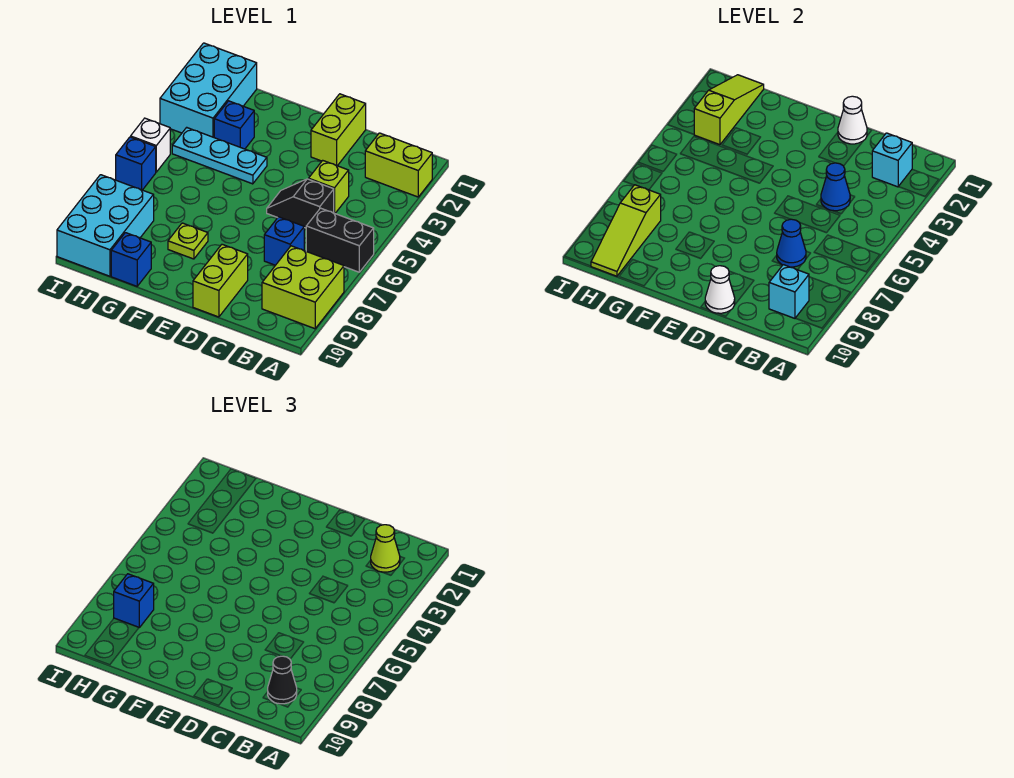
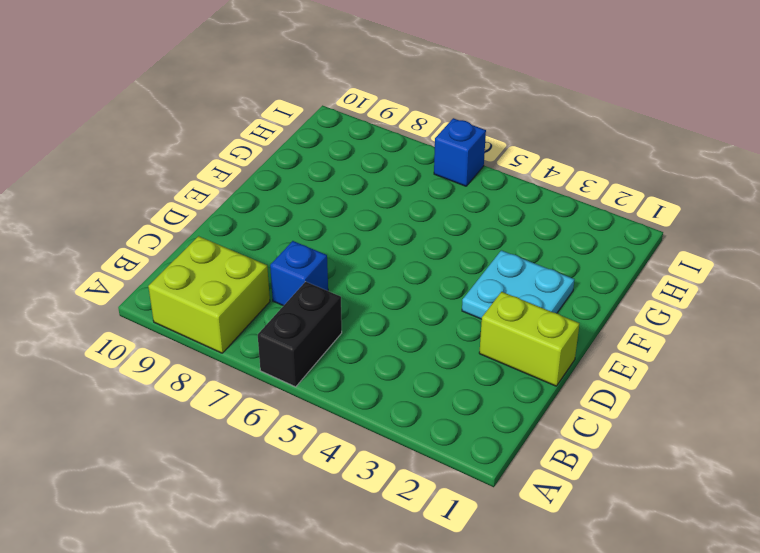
cyan plate E2:F3 level 1 -> none
none -> lime brick A2:B2 level 1
none -> lime brick C4 level 1
none -> black slope C5:D5 level 1 top C

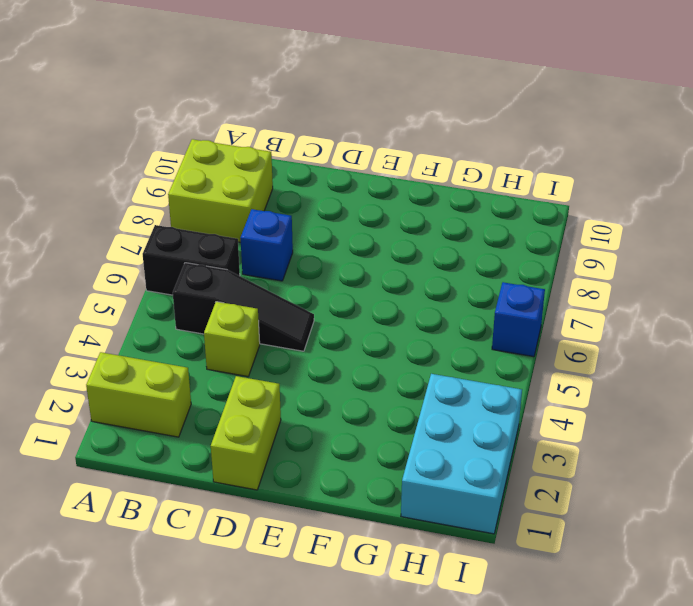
black slope B5:D5 level 1 top B -> black slope C5:D5 level 1 top C
none -> lime brick D9:D10 level 1
none -> cyan plate F4:H4 level 1
none -> lime plate F8 level 1

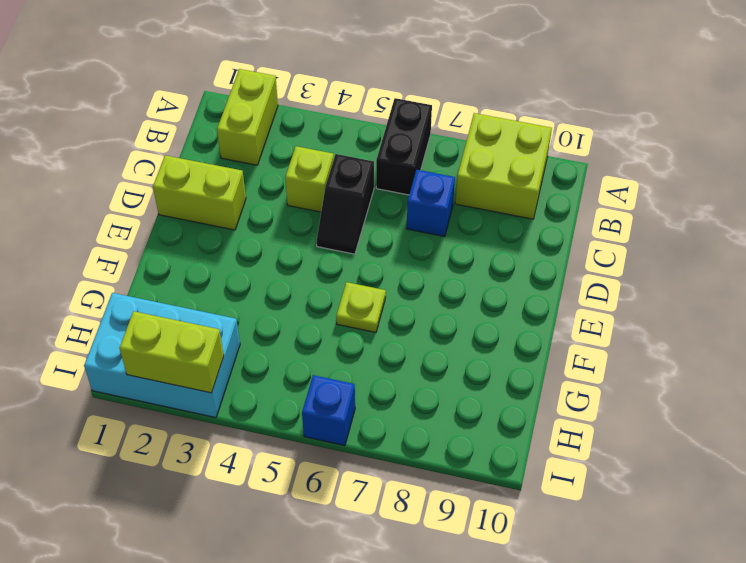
lime plate F6 level 1 -> lime plate F8 level 1
lime brick I2:I3 level 2 -> lime brick D9:D10 level 1
none -> cyan plate F4:H4 level 1
none -> blue brick G3 level 1
none -> blue brick G10 level 1

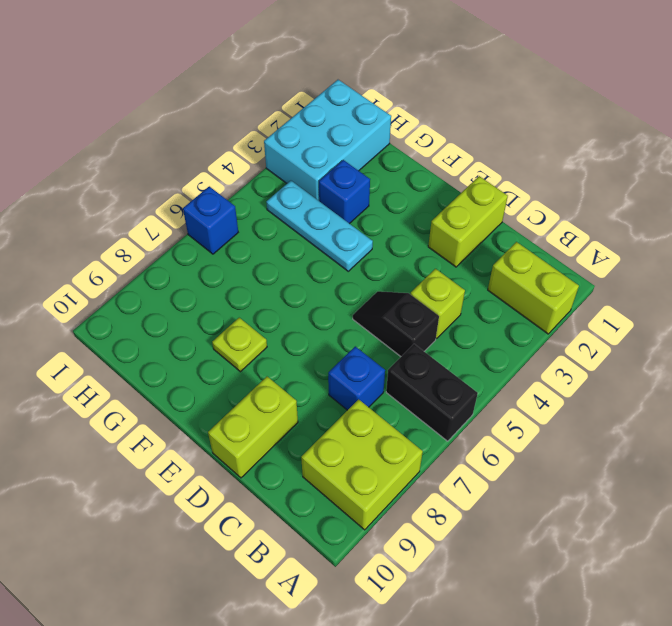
none -> blue brick G10 level 1
none -> cyan brick H8:I10 level 1
none -> white brick I5 level 1

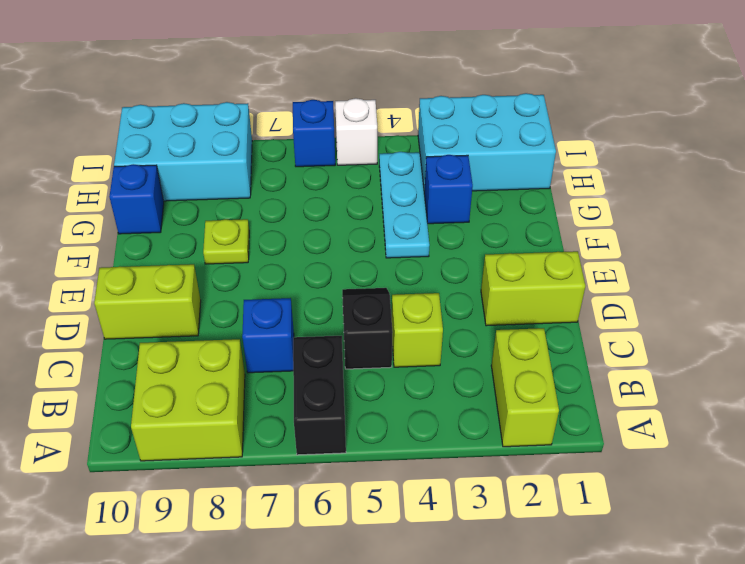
none -> cyan brick B2 level 2
none -> cyan brick B9 level 2
none -> blue cone C4 level 2

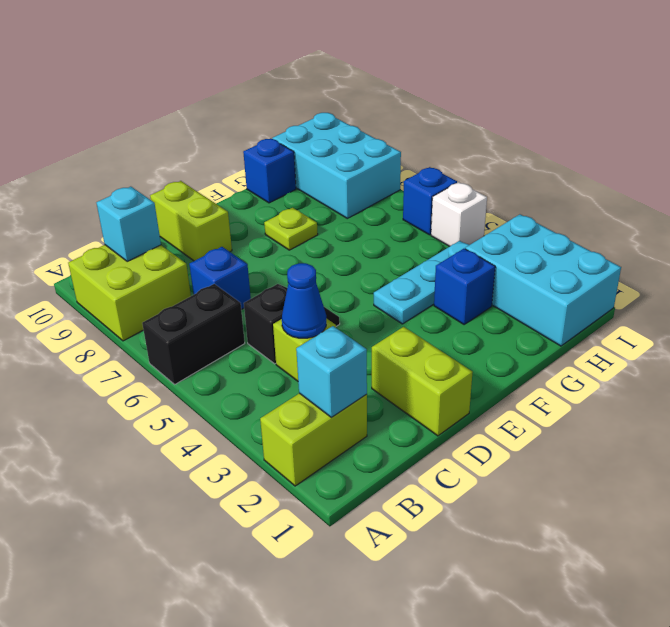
none -> blue cone C7 level 2
none -> white cone D1 level 2
none -> white cone D10 level 2

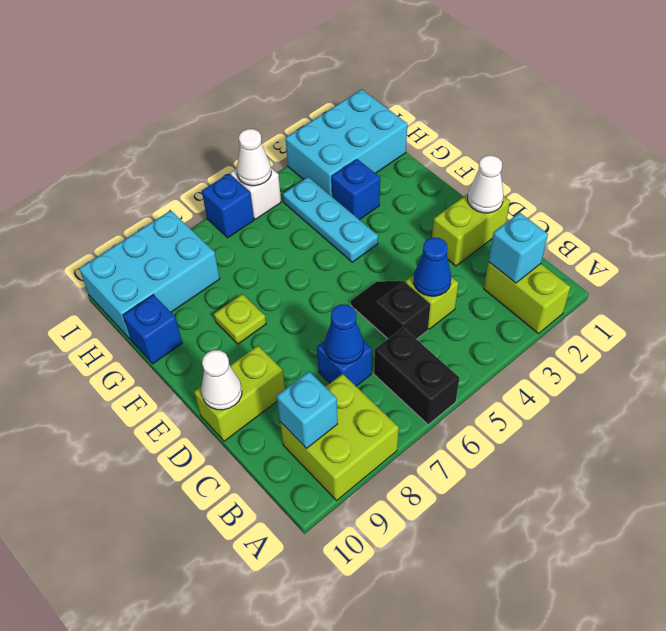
white cone I5 level 2 -> none
none -> lime slope H1:H3 level 2 top 3
none -> lime slope H8:H10 level 2 top 8
none -> lime cone B2 level 3

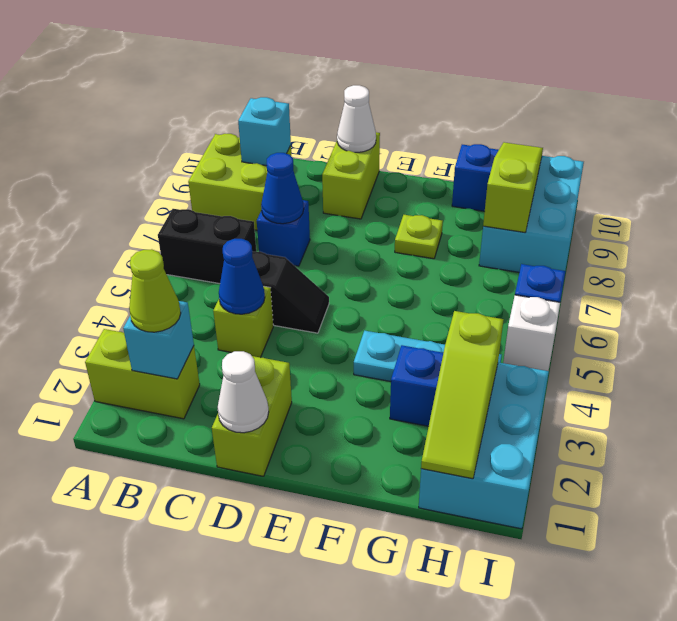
none -> black cone B9 level 3
none -> blue brick H8 level 3

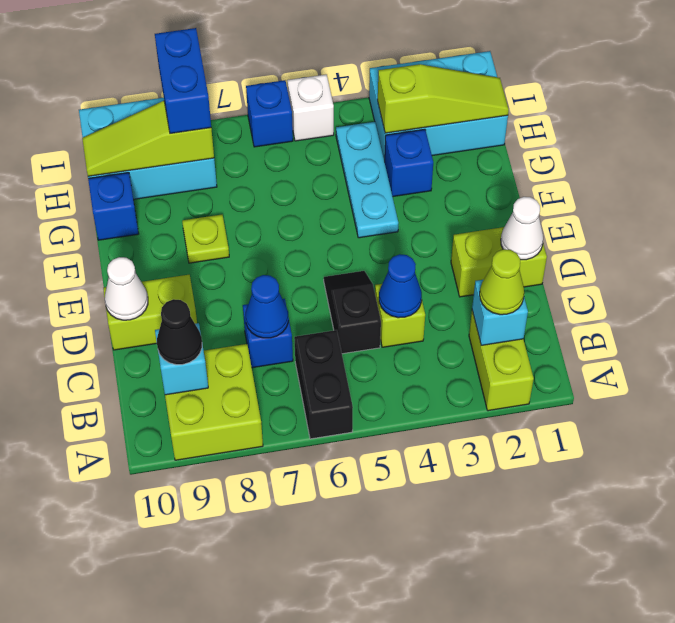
blue brick H8:I8 level 3 -> blue brick H8 level 3

